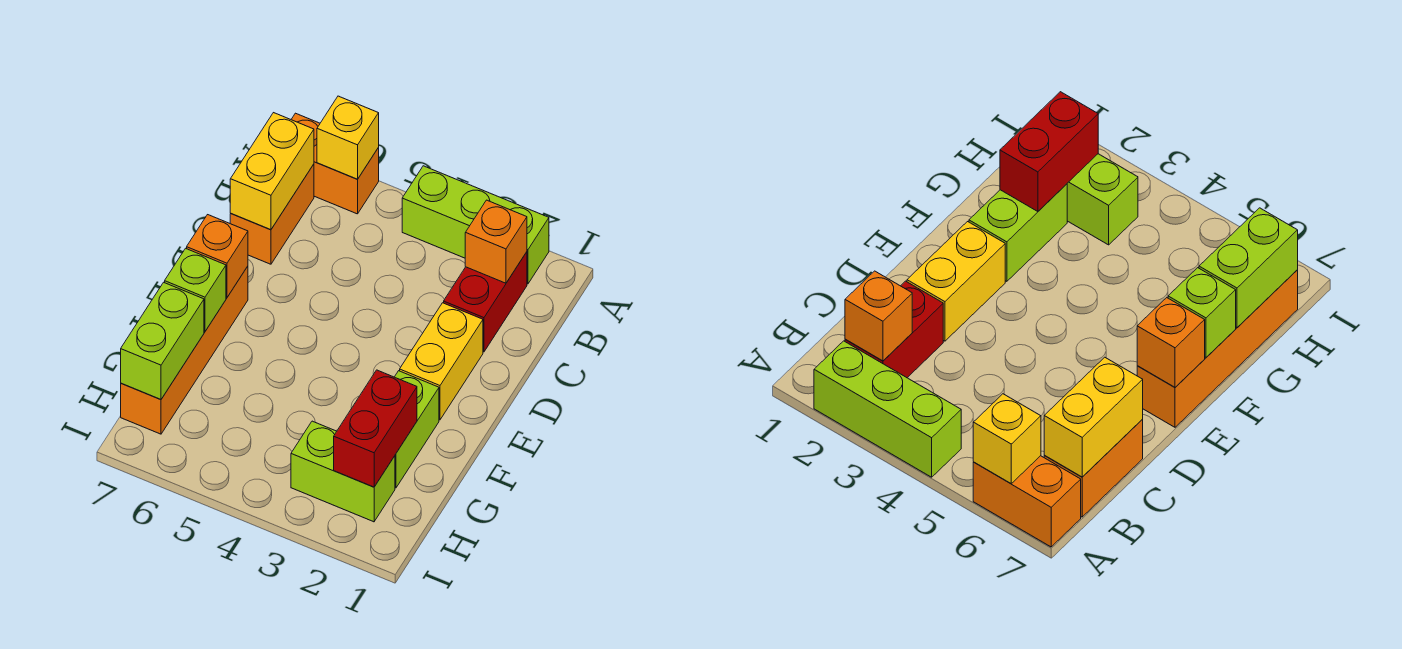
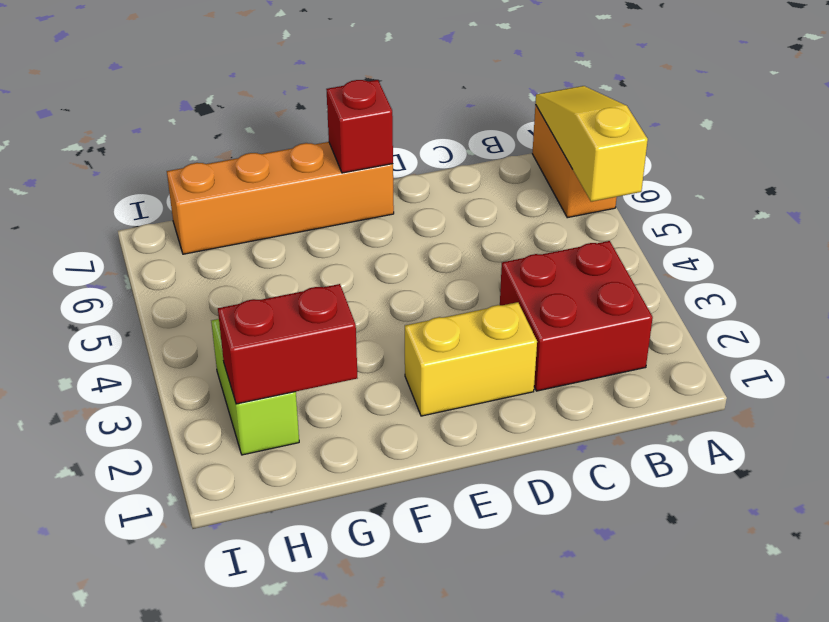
yellow slope A5:A7 level 2 top 5 -> yellow brick A6 level 2
red brick B2:C3 level 1 -> red brick B2:C2 level 1
red brick E7 level 2 -> orange brick E7 level 2
none -> lime brick A2:A4 level 1
none -> orange brick B7:C7 level 1
none -> lime brick F2:G2 level 1

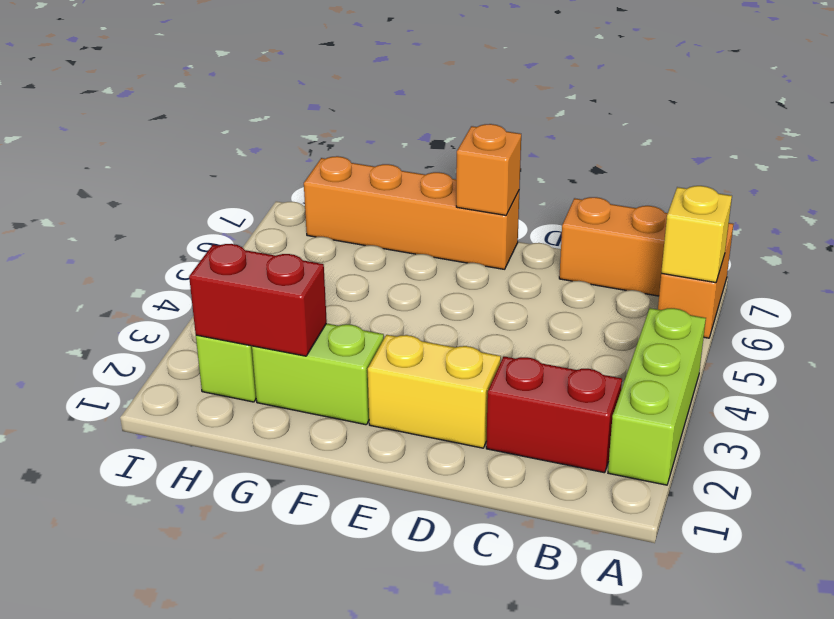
none -> orange brick B2 level 2
none -> yellow brick B7:C7 level 2
none -> lime brick F7 level 2

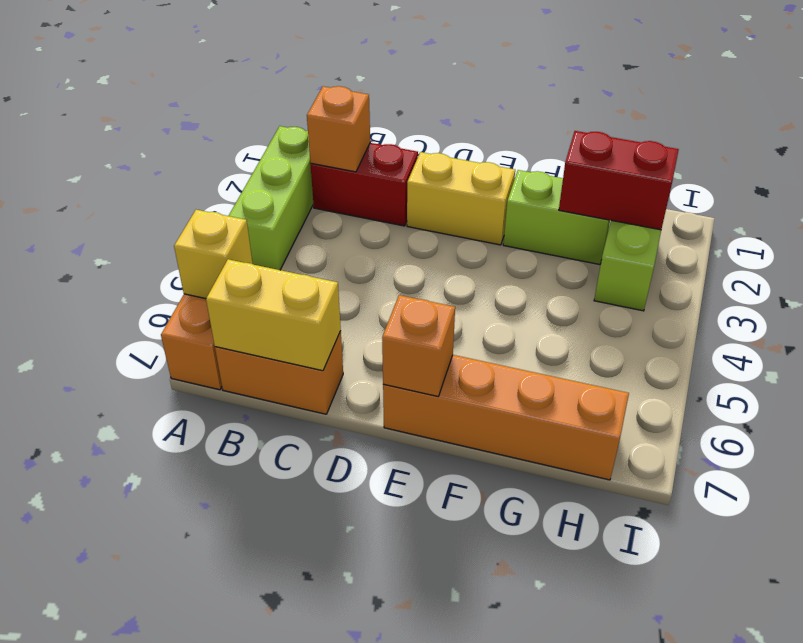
none -> lime brick F7 level 2
none -> lime brick G7:H7 level 2

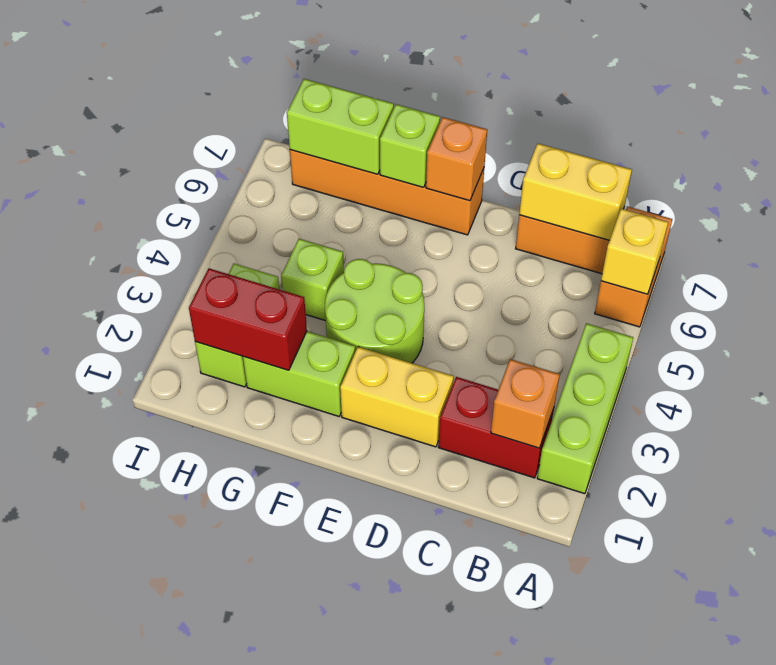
lime round brick E3:F4 level 1 -> none
lime brick G4 level 1 -> none

